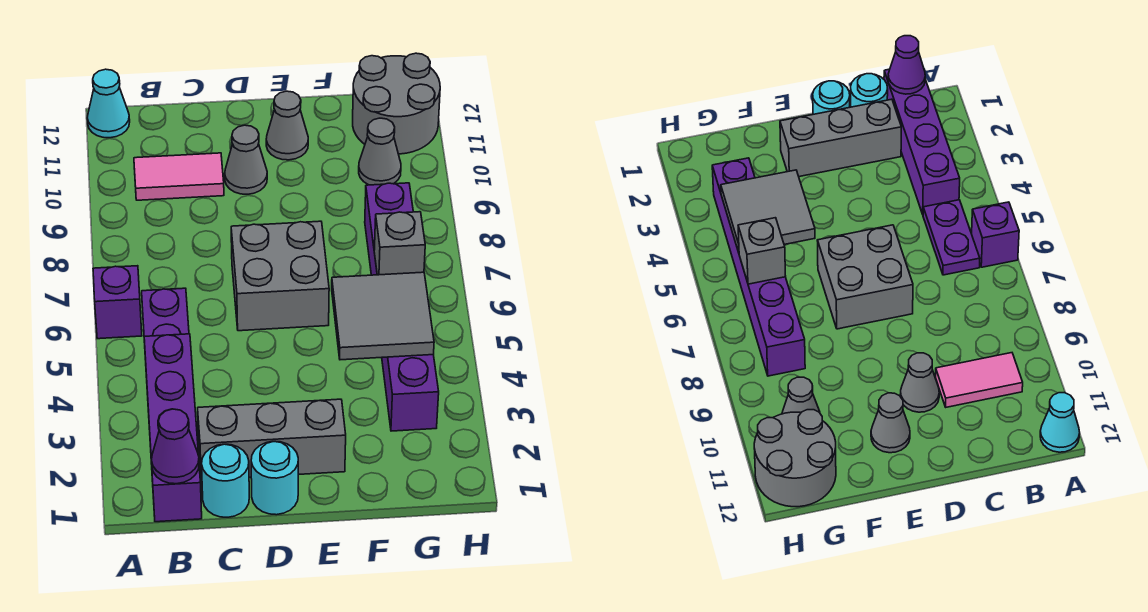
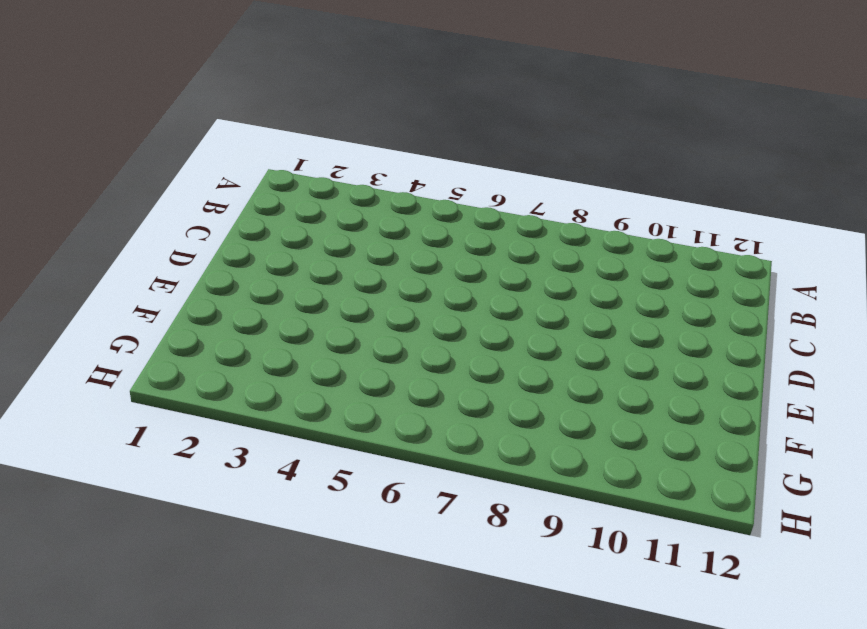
none -> purple brick A6 level 1
none -> cyan cone A12 level 1
none -> purple brick B1:B4 level 1

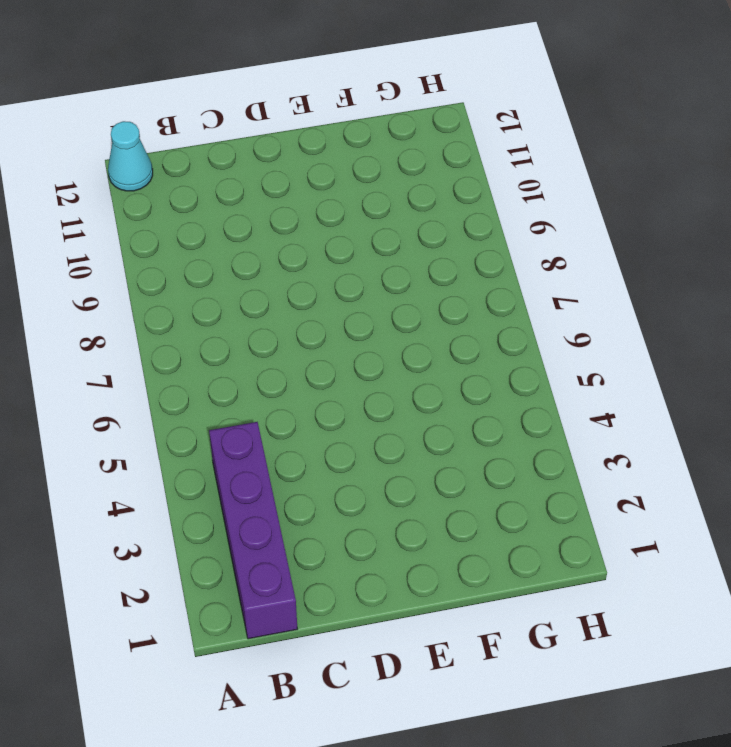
none -> purple brick A6 level 1
none -> purple plate B5:B6 level 1
none -> pink tile B10:C10 level 1

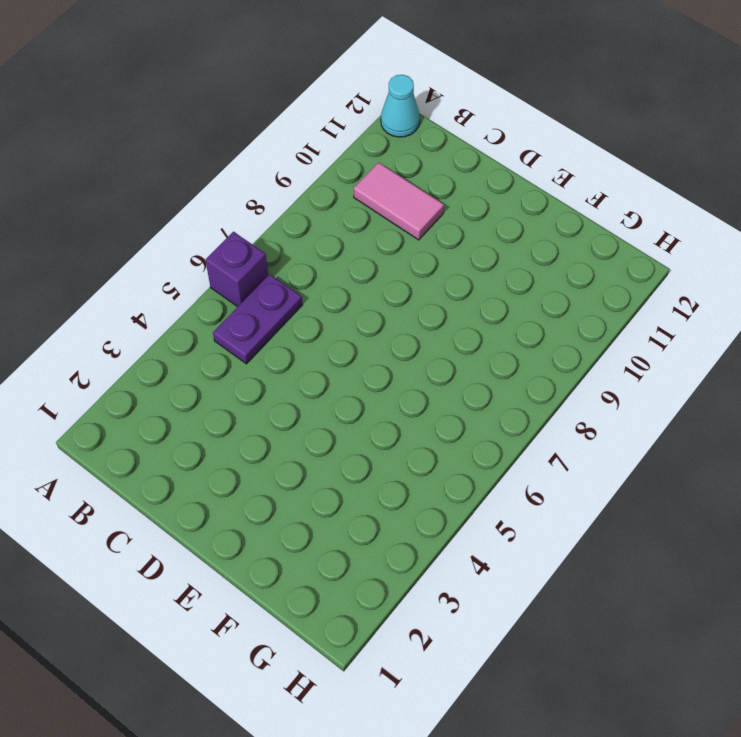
none -> purple brick B1:B4 level 1
none -> cyan round brick C1 level 1
none -> grey brick C2:E2 level 1

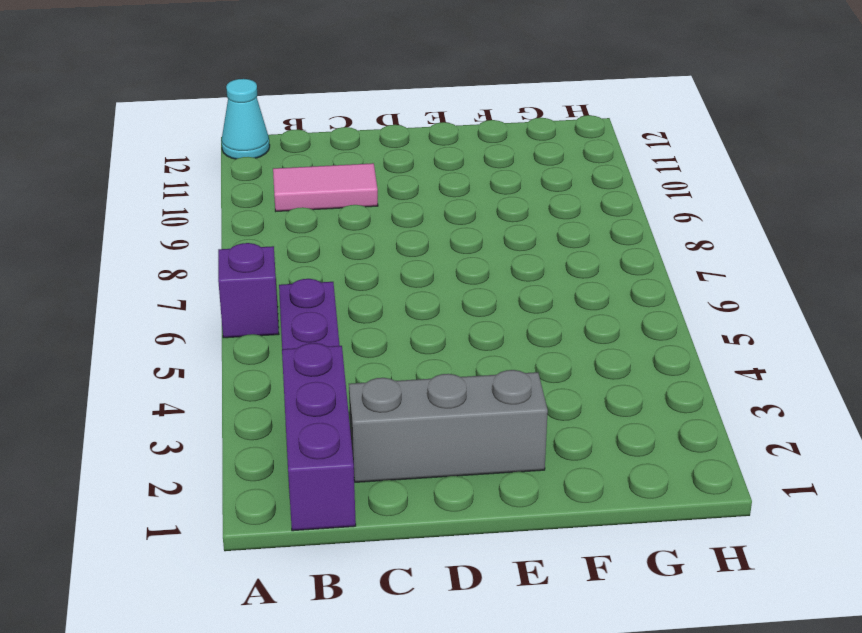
purple brick B1:B3 level 1 -> purple brick B1:B4 level 1
none -> cyan round brick C1 level 1
none -> cyan round brick D1 level 1
none -> grey brick D6:E7 level 1

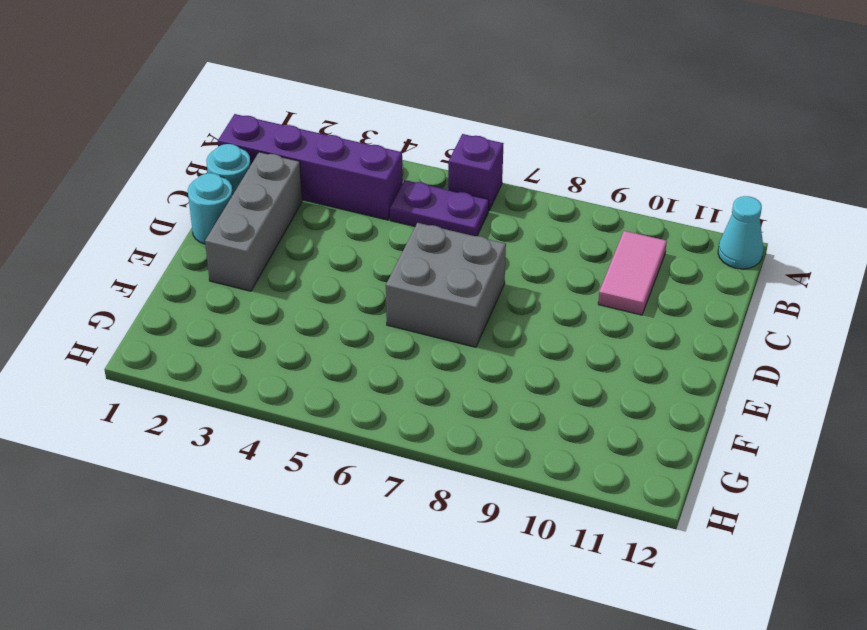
none -> grey cone D10 level 1
none -> grey cone E11 level 1
none -> purple brick G3:G8 level 1

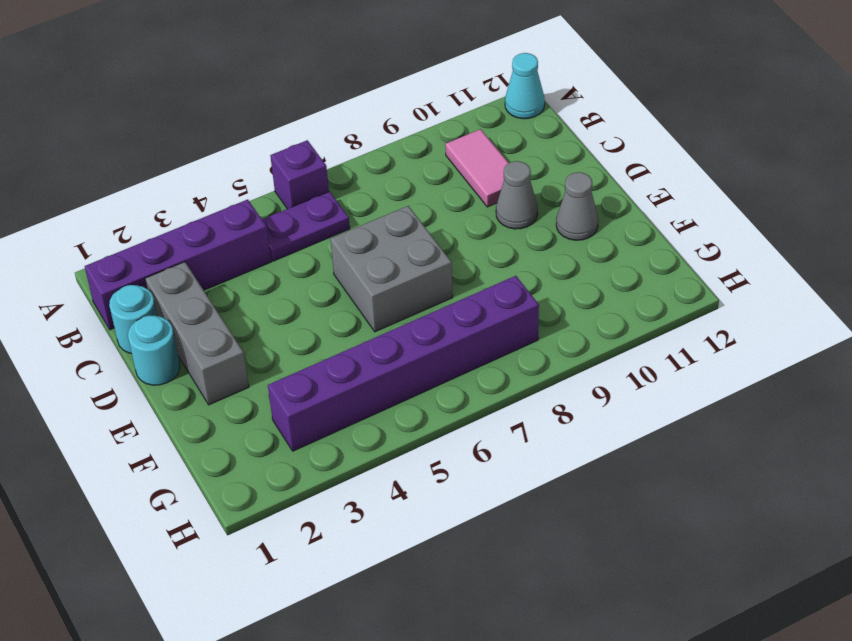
none -> grey cone G10 level 1
none -> grey round brick G11:H12 level 1
none -> purple cone B1 level 2

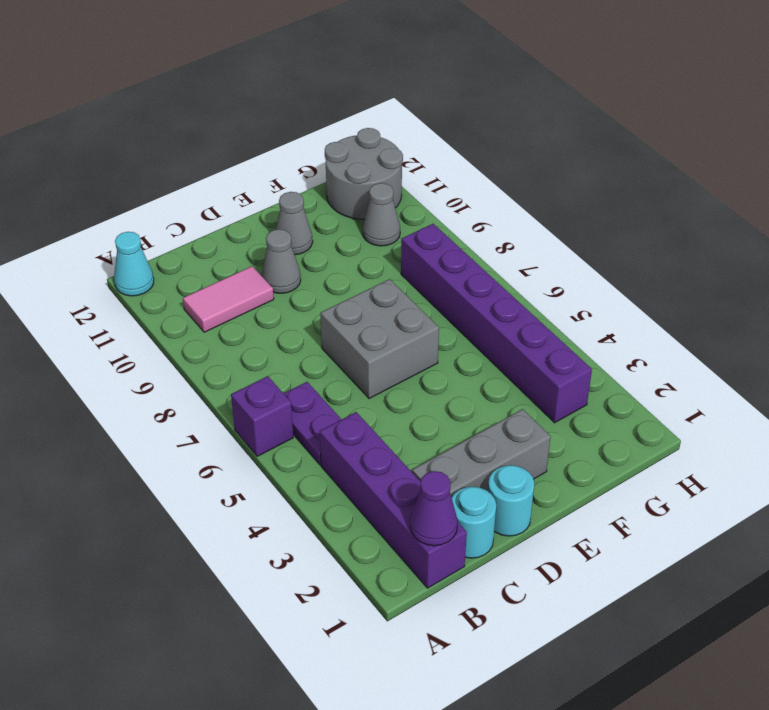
none -> grey tile F4:G5 level 2
none -> grey brick G6 level 2

